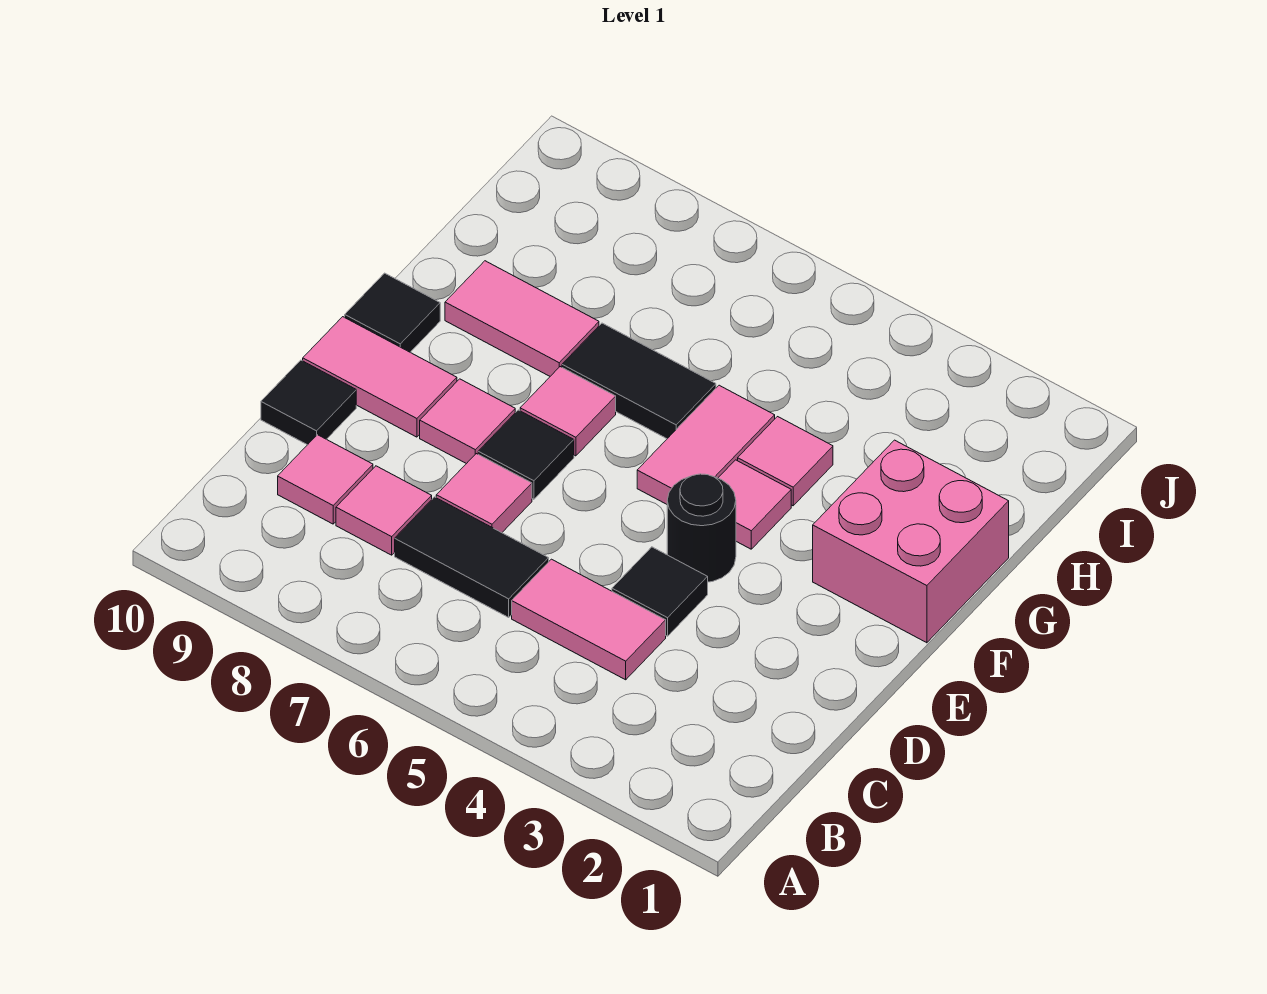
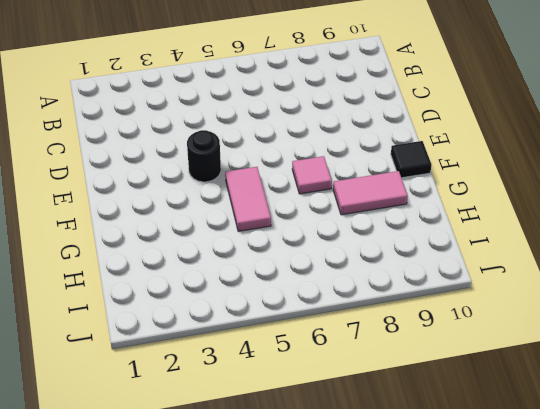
none -> pink tile C4:C5 level 1
none -> black tile C6:C7 level 1
none -> pink tile C8 level 1

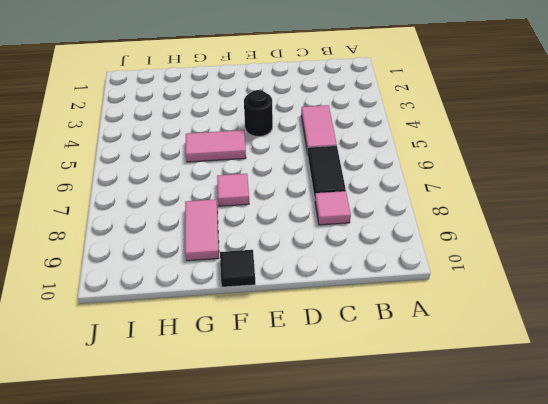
none -> pink tile C9 level 1
none -> black tile D4 level 1
none -> pink tile D7 level 1

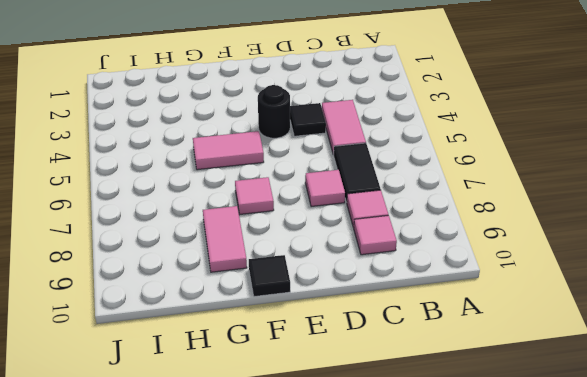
none -> black tile D10 level 1
none -> black tile E7 level 1
none -> pink tile E8 level 1

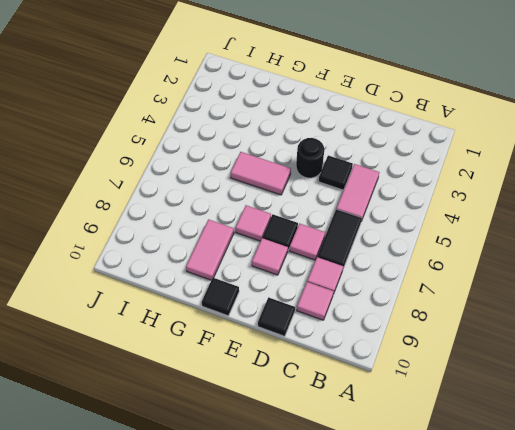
none -> pink tile E9:E10 level 1
none -> pink brick F1:G2 level 1
none -> pink tile F4 level 1

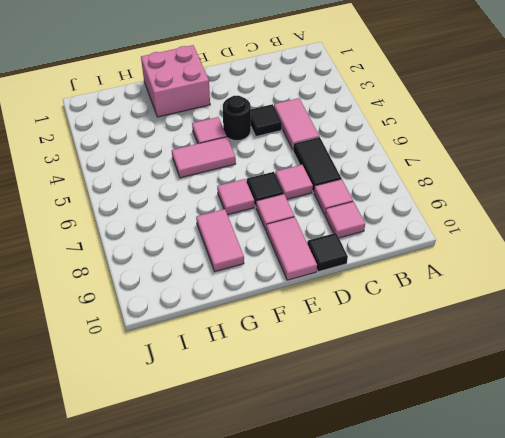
none -> black tile F10 level 1
none -> pink tile G4 level 1
none -> black tile G6:G7 level 1

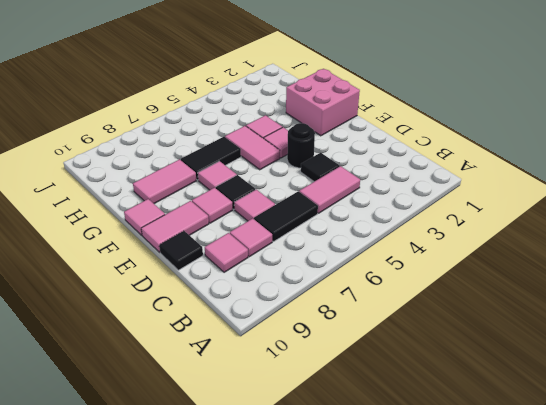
pink tile F10 level 1 -> black tile F10 level 1

